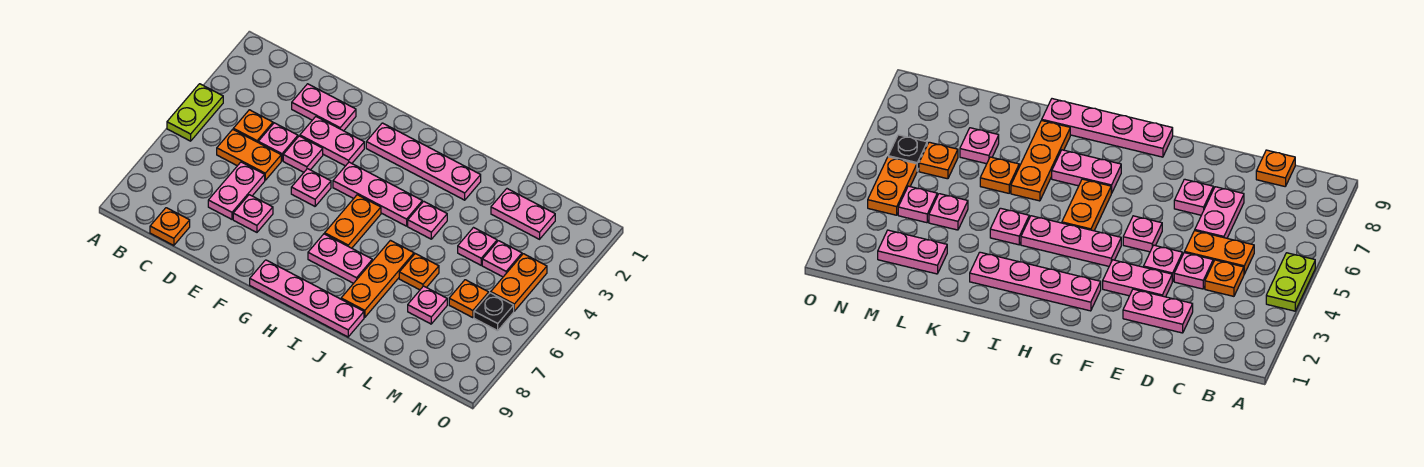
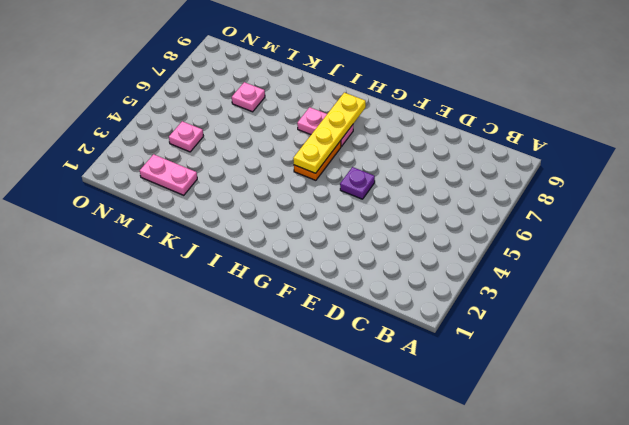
purple plate F5 level 1 -> pink plate F5 level 1
yellow plate H5:H8 level 2 -> none
none -> lime plate A4:A5 level 1
none -> orange plate C4 level 1
none -> orange plate C5:D5 level 1

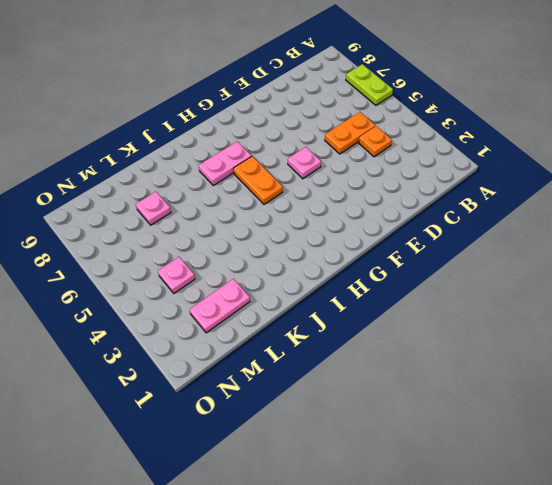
lime plate A6:A7 level 1 -> lime plate A4:A5 level 1
none -> orange plate C9 level 1
none -> pink plate D2:E2 level 1
none -> pink plate D4 level 1

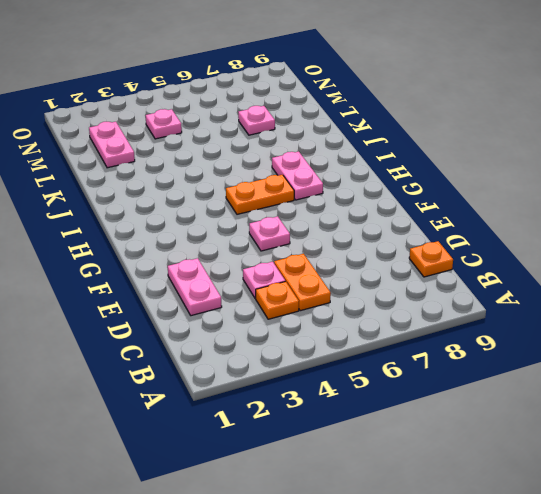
none -> lime plate A4:A5 level 1
none -> pink plate D6:D7 level 1
none -> pink plate E3:F3 level 1

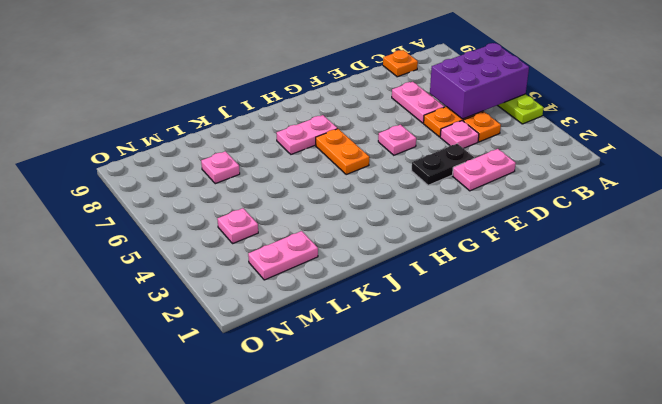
purple brick A5:C6 level 2 -> none
black plate E3:F3 level 1 -> pink plate E3:F3 level 1
none -> pink plate E4 level 1
none -> pink plate E7 level 1
none -> pink plate G2:J2 level 1

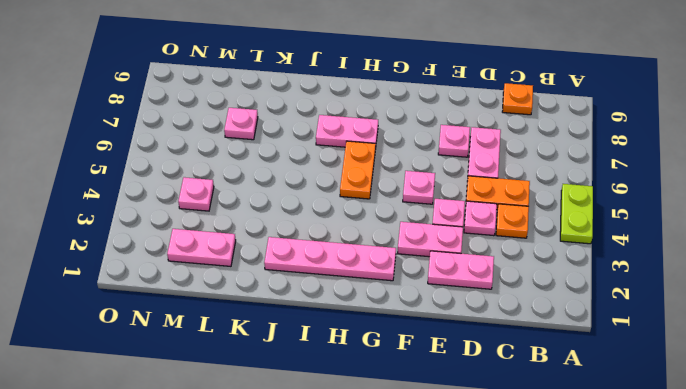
none -> pink plate G4:I4 level 1
none -> pink plate G9:J9 level 1
none -> pink plate J4 level 1

